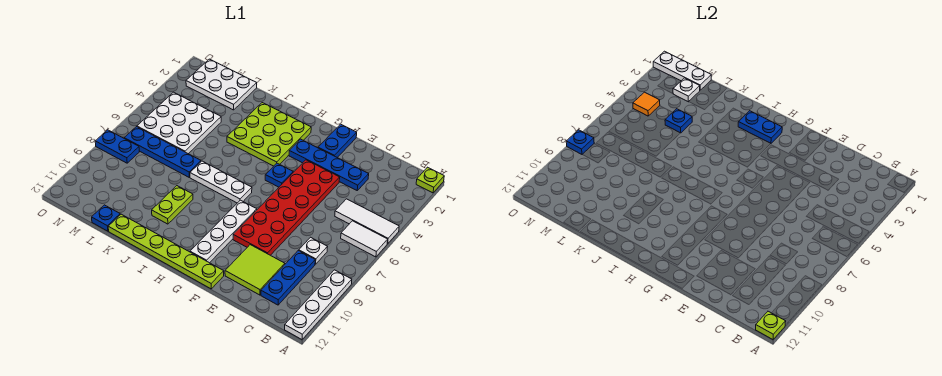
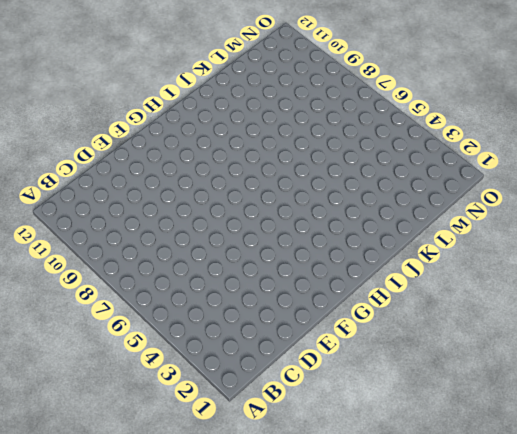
none -> lime plate A1 level 1
none -> white tile A5:C5 level 1
none -> white tile A6:B6 level 1

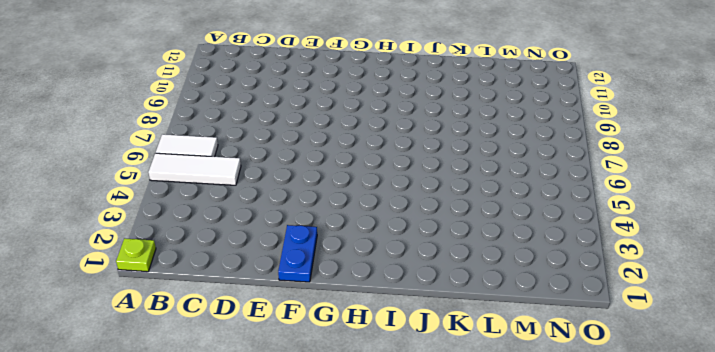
none -> white plate A9:A12 level 1
none -> white plate C8 level 1
none -> blue plate C9:C11 level 1

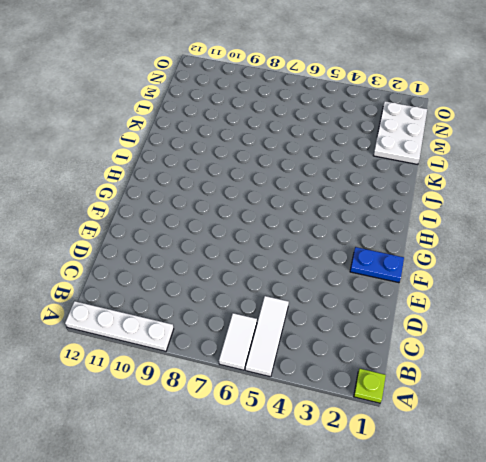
none -> white plate C8 level 1
none -> blue plate C9:C11 level 1
none -> blue plate D3:G3 level 1

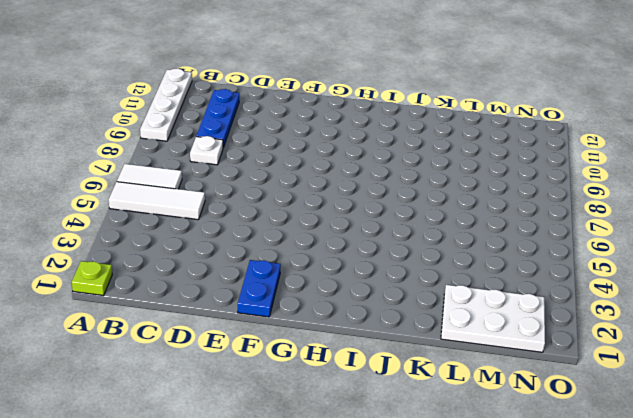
none -> blue plate D3:G3 level 1
none -> lime tile D10:E11 level 1
none -> red plate E4:F9 level 1

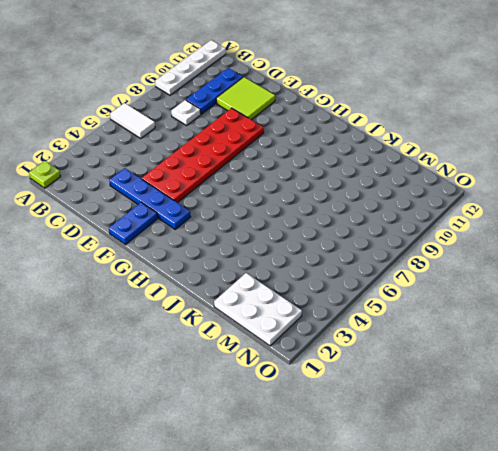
none -> white tile A5:C5 level 1
none -> lime plate F12:K12 level 1
none -> blue plate G5 level 1

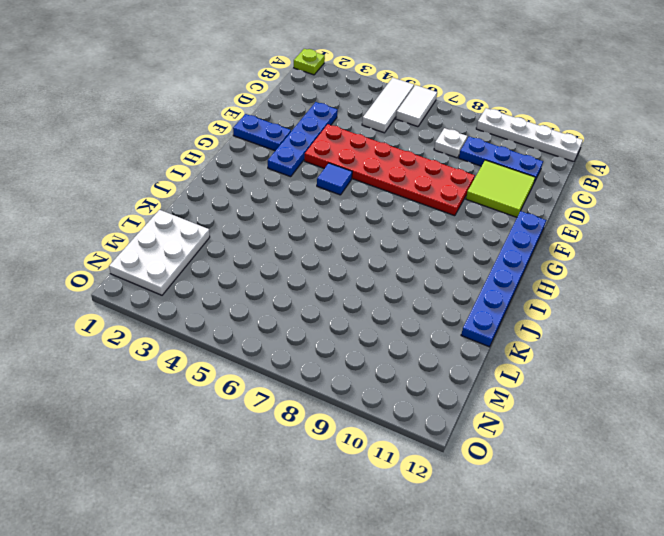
blue plate F12:K12 level 1 -> lime plate F12:K12 level 1
blue tile G5 level 1 -> blue plate G5 level 1
none -> white plate G8:G11 level 1
none -> lime plate H2:J4 level 1
none -> white plate H7:J7 level 1

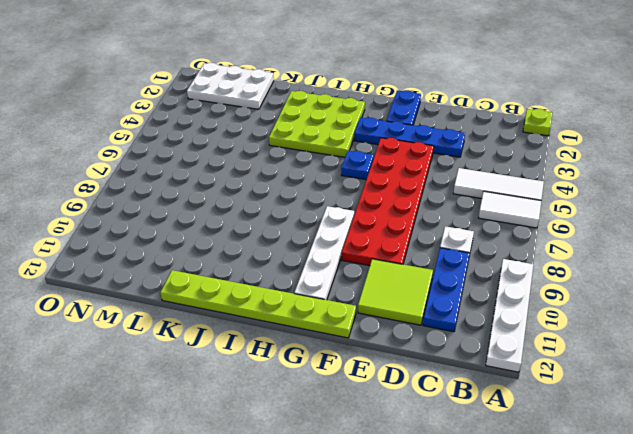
none -> white plate H7:J7 level 1
none -> lime plate J9:J10 level 1
none -> blue plate K7:N7 level 1

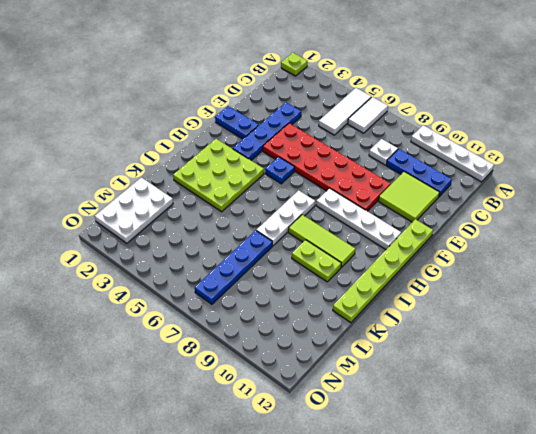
lime tile I8:I10 level 1 -> none
none -> white plate L4:N6 level 1
none -> blue plate L12 level 1
none -> blue plate N8:O8 level 1

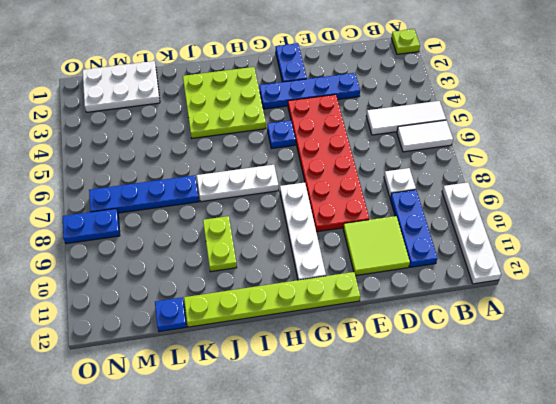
none -> white plate L4:N6 level 1
none -> lime plate A12 level 2
none -> blue plate H2:I2 level 2

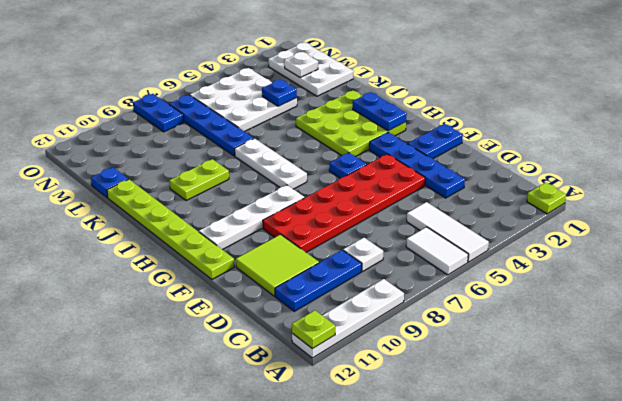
none -> white plate M1:O1 level 2
none -> orange tile N4 level 2
none -> blue plate O8 level 2

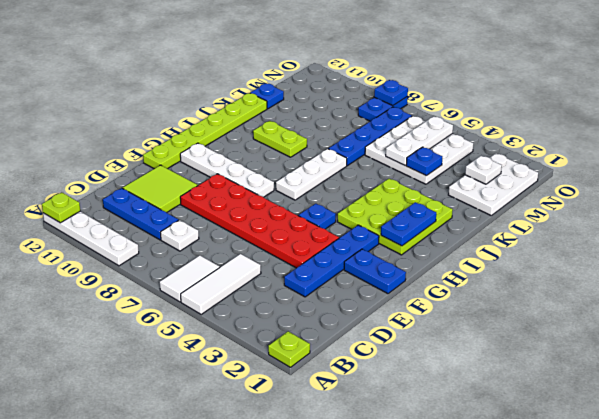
white plate L5:N5 level 2 -> white plate M1:O1 level 2
none -> orange tile N4 level 2

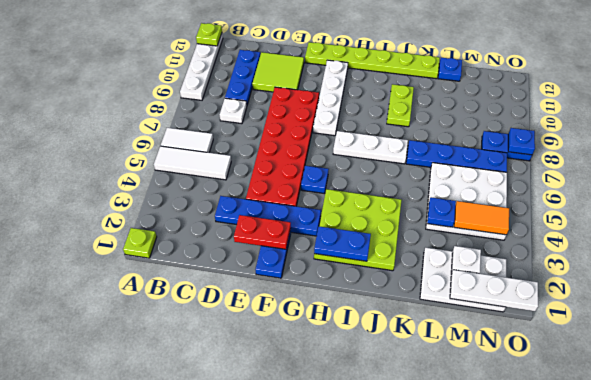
red plate E2:F2 level 2 -> none
orange tile M4:N4 level 2 -> orange tile N4 level 2

